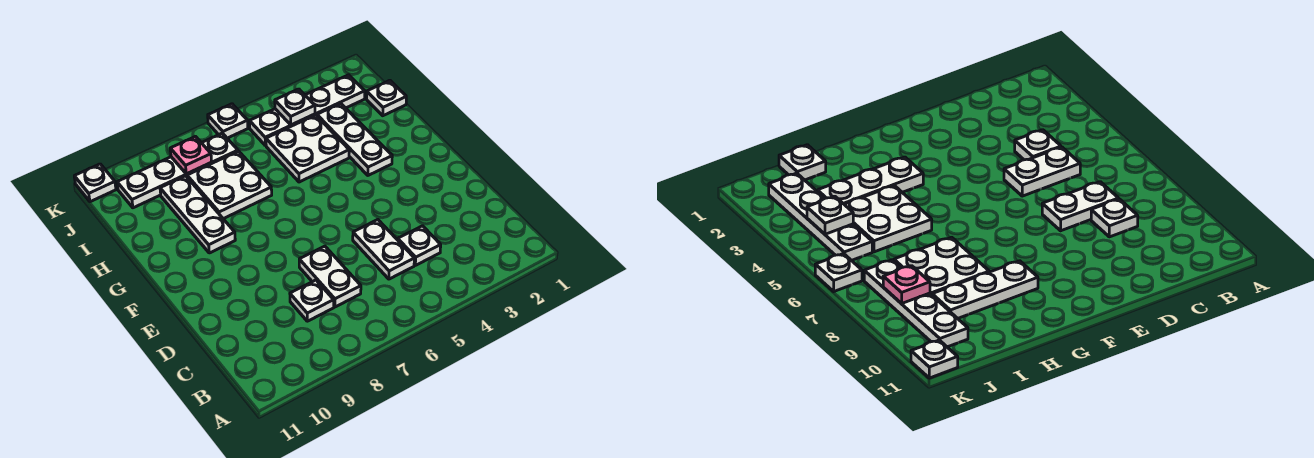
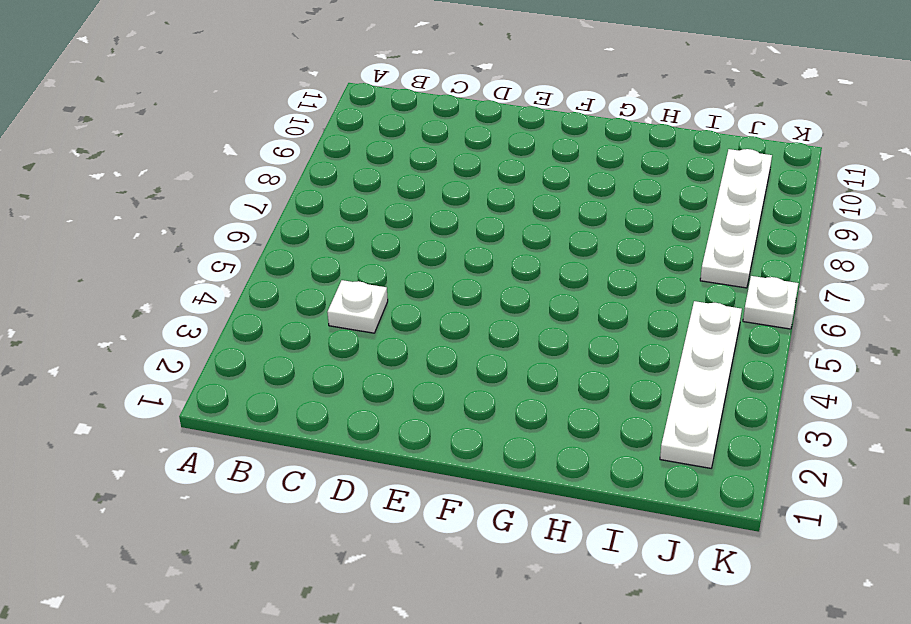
none -> white plate C5:D5 level 1
none -> white plate C7:D7 level 1
none -> white plate C8 level 1

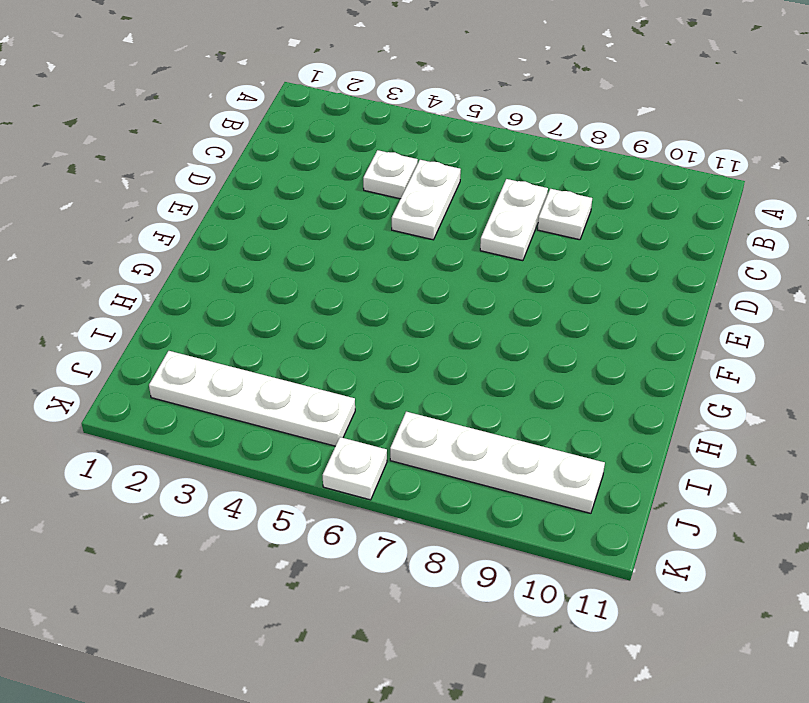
none -> white plate G3:I3 level 1
none -> white plate G9:I9 level 1
none -> white plate H4:I5 level 1

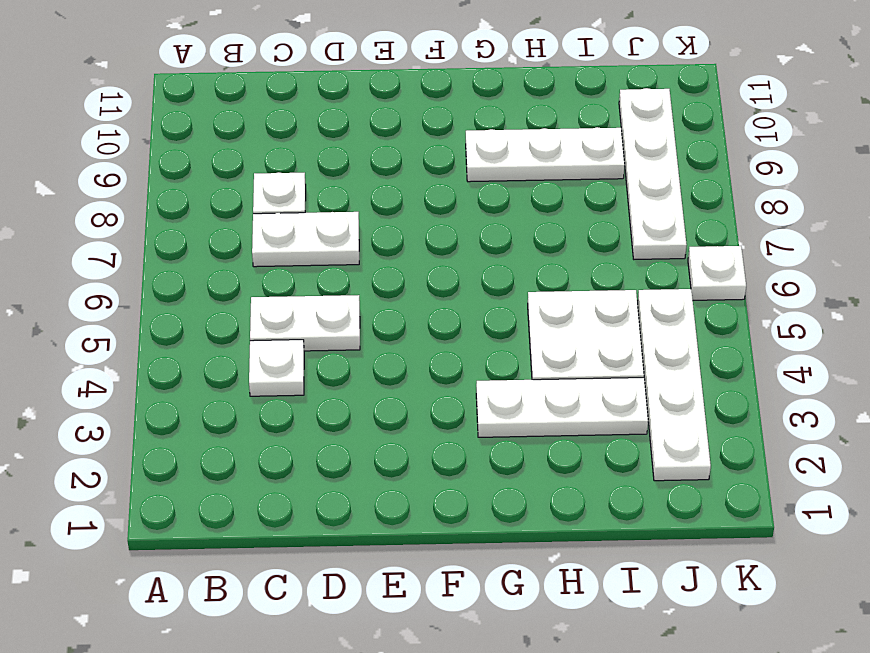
none -> white plate H7:I8 level 1
none -> white plate I1 level 1
none -> white plate K11 level 1

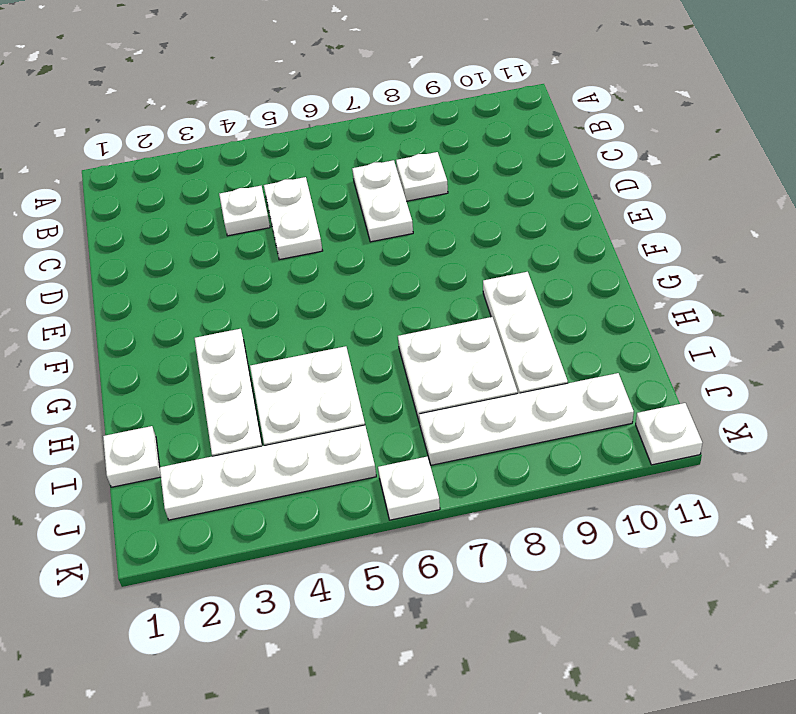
none -> white plate J4 level 2
none -> pink plate J8 level 2

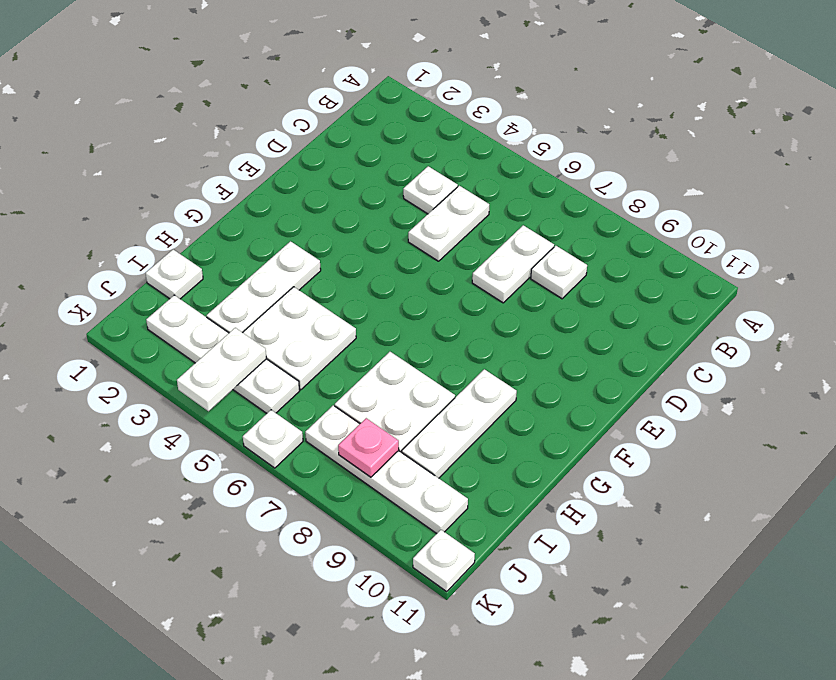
white plate J4:K4 level 2 -> white plate J4 level 2

